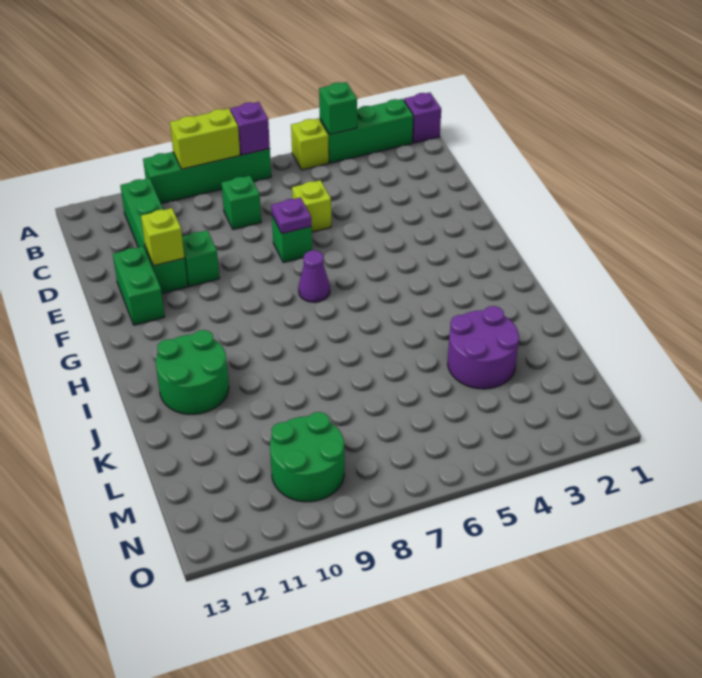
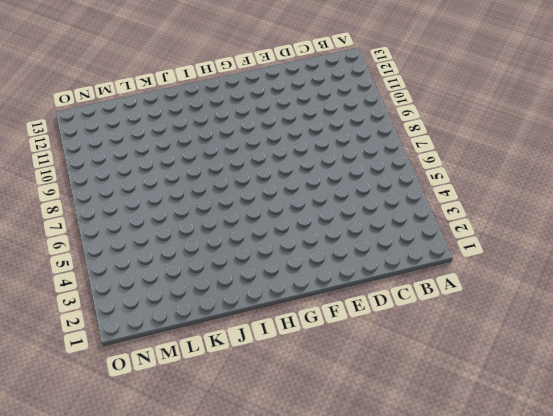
none -> purple brick A1 level 1
none -> green brick A2:A4 level 1
none -> lime brick A5 level 1

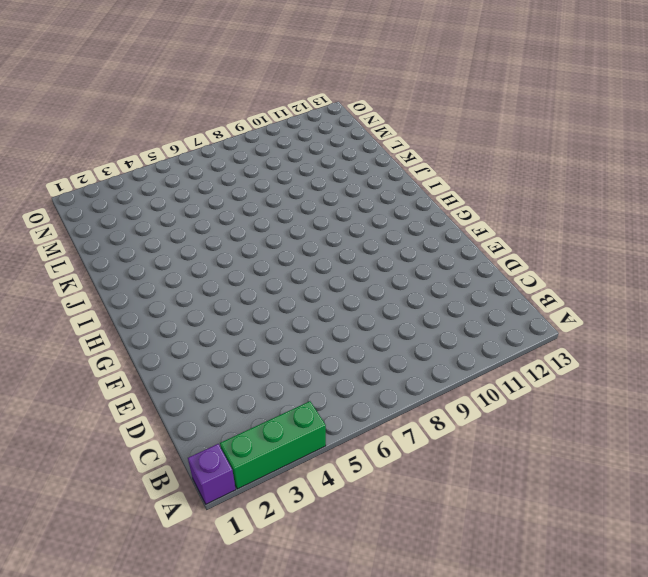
none -> lime brick A5 level 1
none -> green brick A7:A10 level 1
none -> green brick B11:E11 level 1

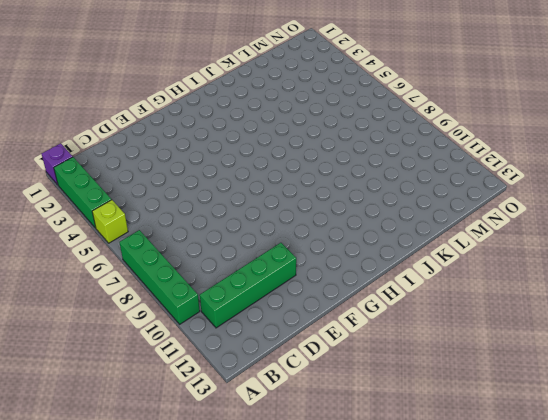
none -> green brick C8 level 1
none -> lime brick D6 level 1
none -> green brick E7 level 1

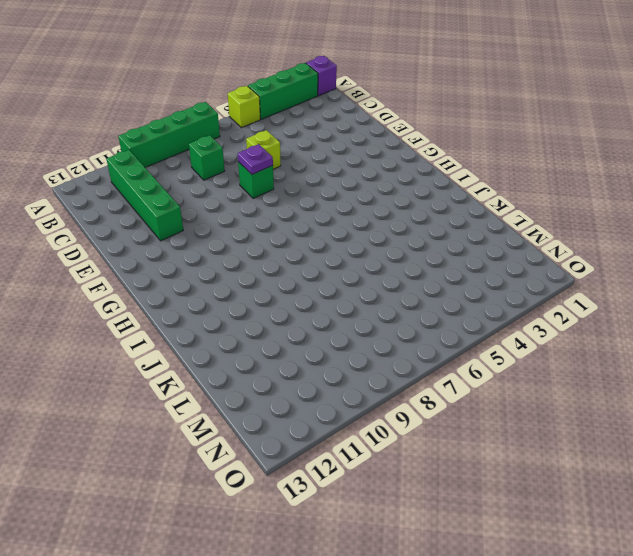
none -> green brick E10 level 1
none -> green brick E12:F12 level 1
none -> purple cone G7 level 1

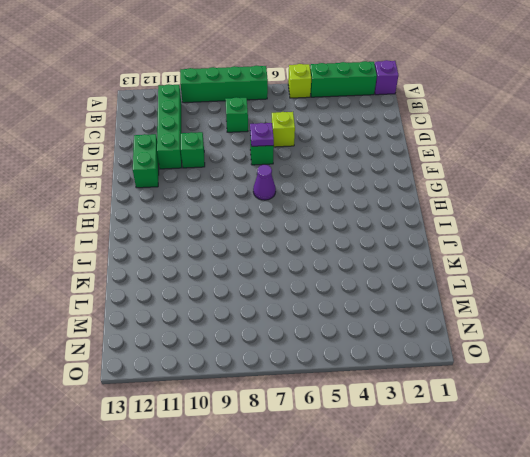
none -> green round brick I11:J12 level 1
none -> purple round brick K3:L4 level 1
none -> green round brick M9:N10 level 1

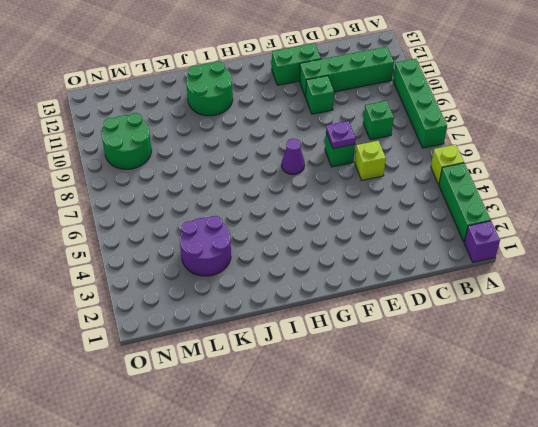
none -> green brick A4 level 2
none -> purple brick A7 level 2
none -> lime brick A8:A9 level 2

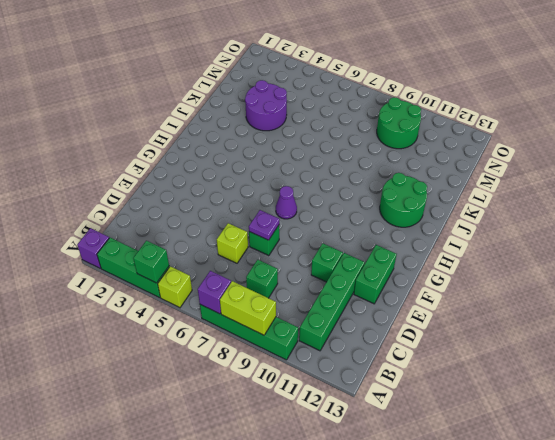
none -> lime brick E11 level 2

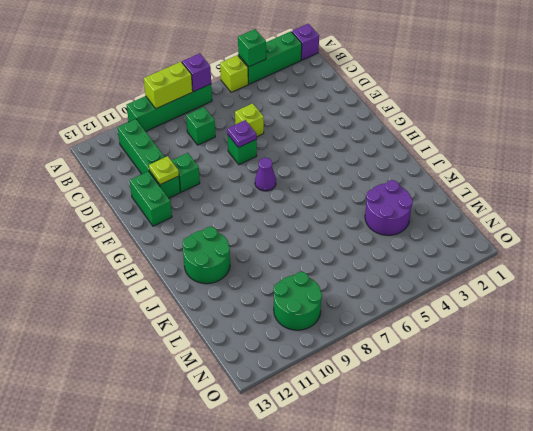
lime plate E11 level 2 -> lime brick E11 level 2

